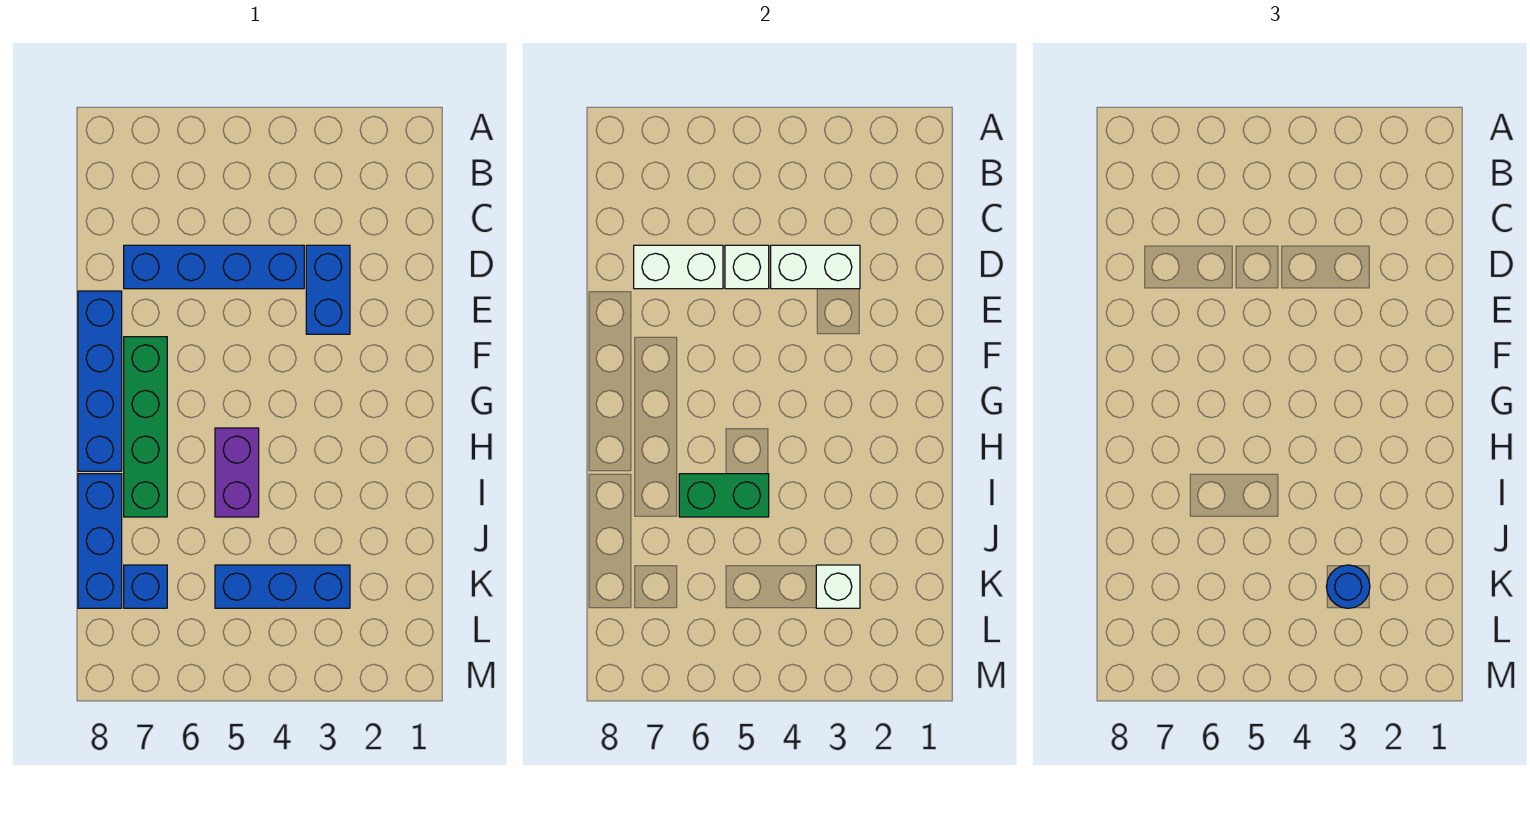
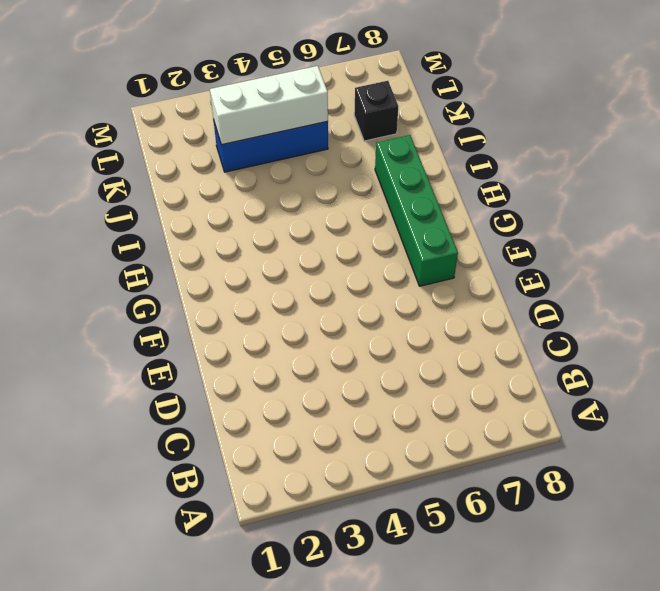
white brick K3:K5 level 2 -> white brick K3 level 2
black brick K7 level 1 -> blue brick K7 level 1
none -> blue brick D3:E3 level 1
none -> blue brick D4:D7 level 1
none -> blue brick E8:H8 level 1

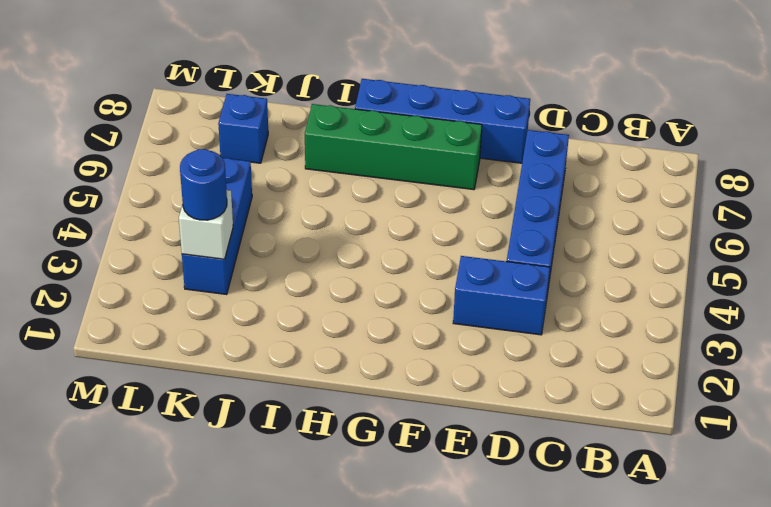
none -> purple brick H5:I5 level 1
none -> blue brick I8:K8 level 1
none -> white brick D3:D4 level 2

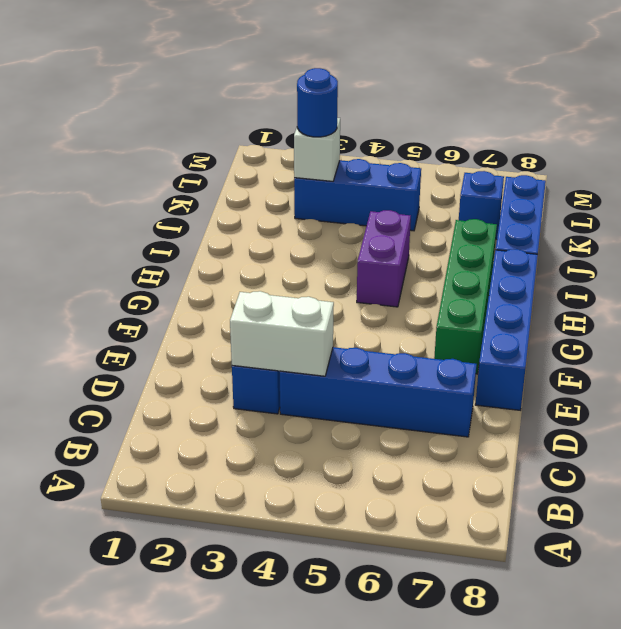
none -> white brick D5 level 2
none -> white brick D6:D7 level 2
none -> green brick I5:I6 level 2

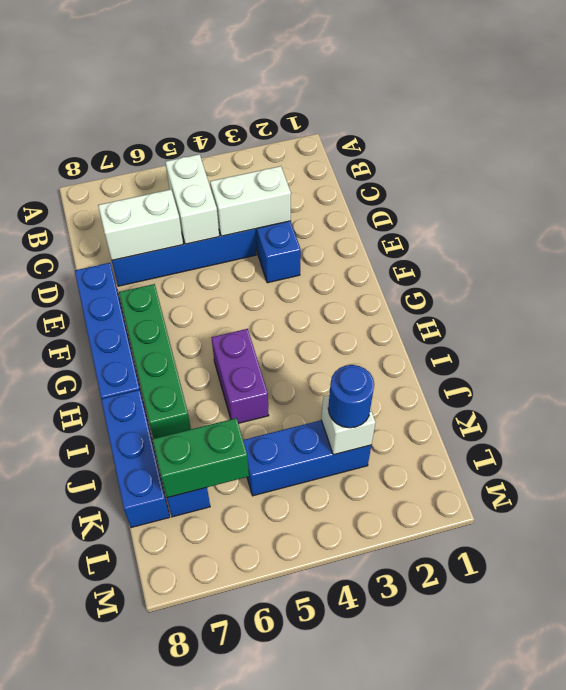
white brick C5:D5 level 2 -> white brick D5 level 2
green brick K6:K7 level 2 -> green brick I5:I6 level 2

